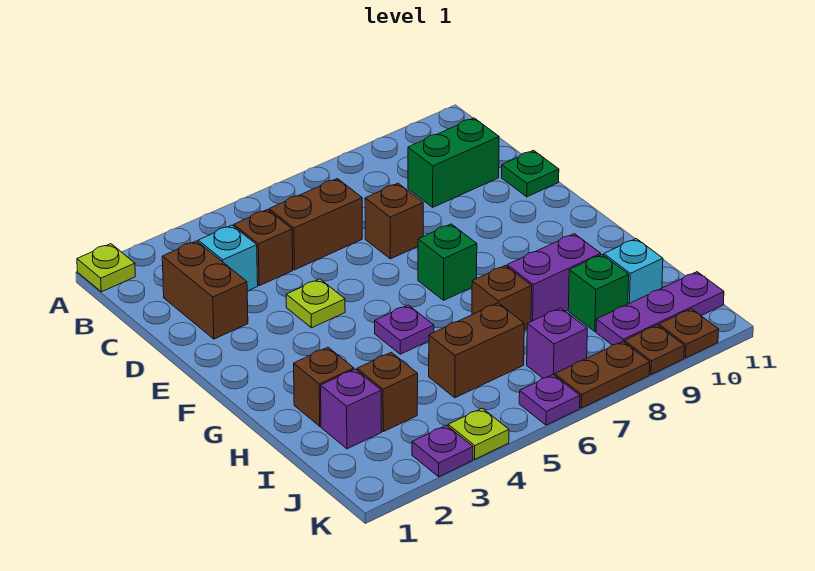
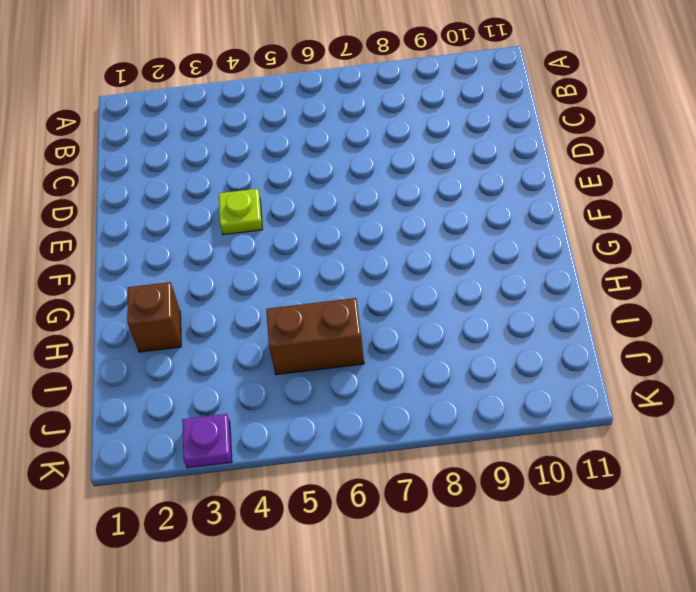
none -> lime plate A1 level 1
none -> brown brick C2:D2 level 1
none -> cyan brick C3 level 1

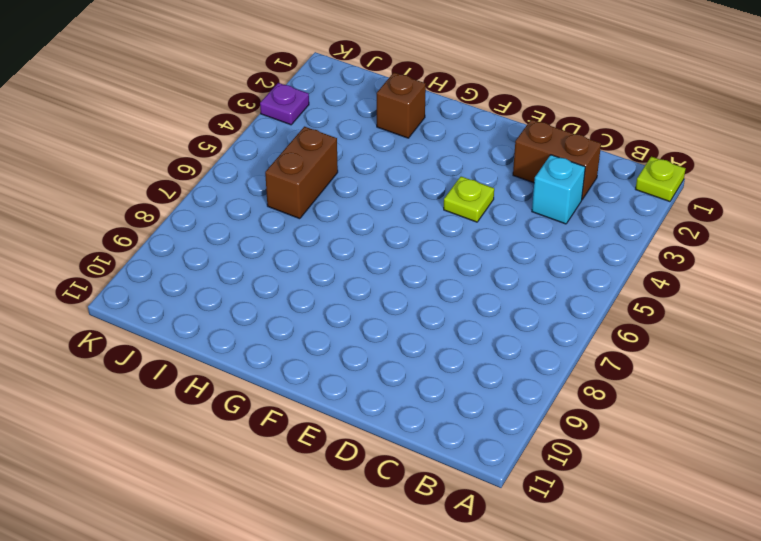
none -> brown brick C4 level 1
none -> brown brick C5:C6 level 1
none -> green brick C9:C10 level 1

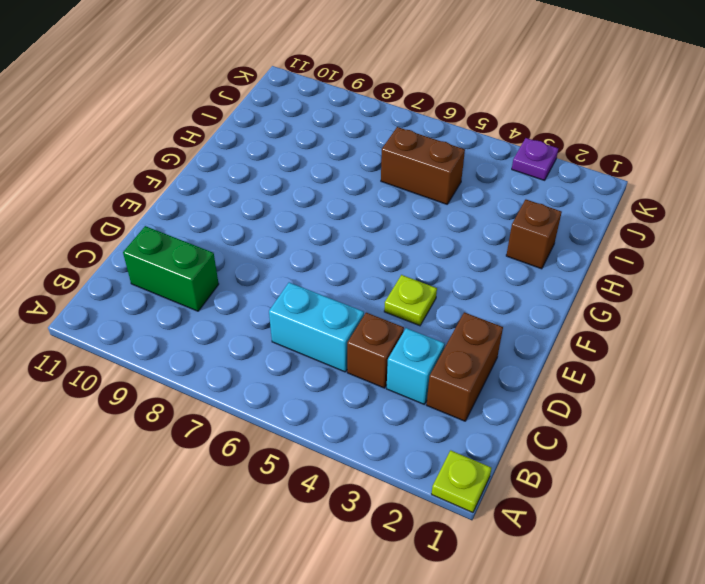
cyan brick C5:C6 level 1 -> brown brick C5:C6 level 1
none -> brown brick D7 level 1
none -> green plate D11 level 1
none -> green brick F7 level 1

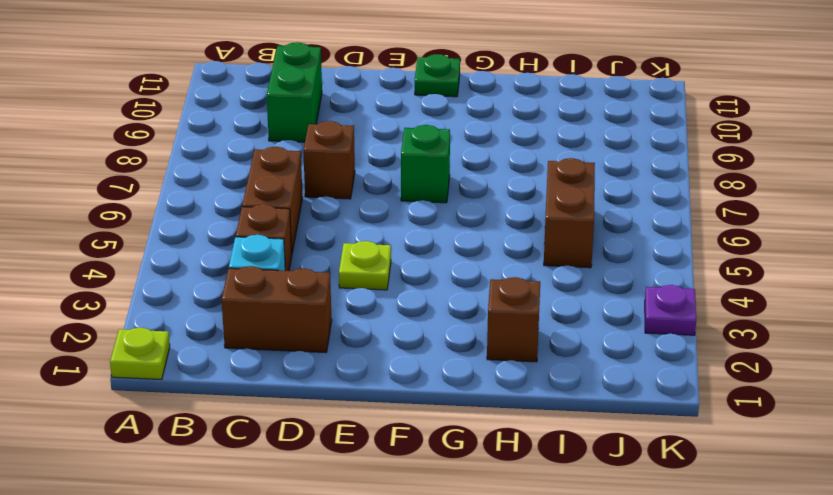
green plate F11 level 1 -> green plate D11 level 1
none -> purple plate G5 level 1
none -> brown brick H7 level 1
none -> purple brick H8:H9 level 1

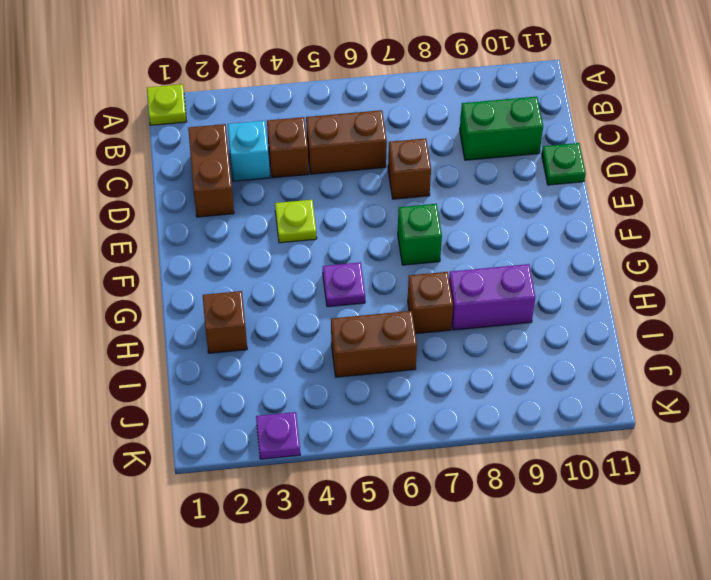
none -> purple brick I2 level 1
none -> brown brick I3 level 1
none -> green brick I9 level 1

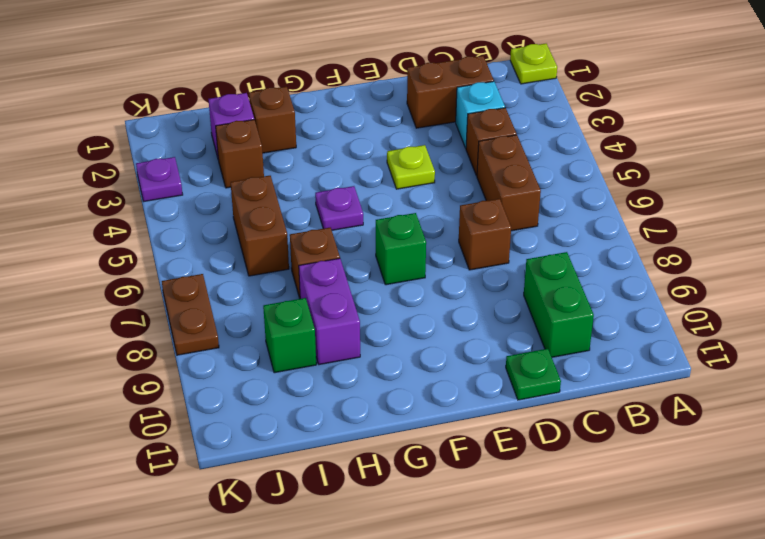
none -> cyan brick I10 level 1
none -> purple brick J7 level 1
none -> purple plate J9:J11 level 1

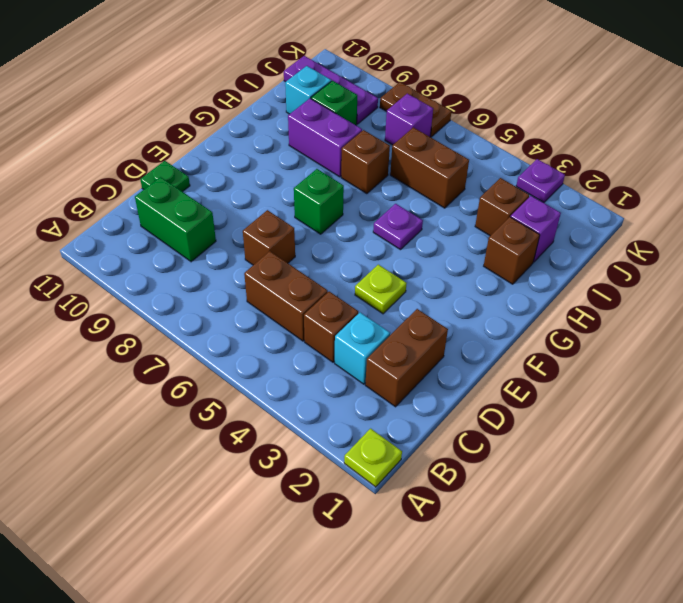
none -> lime plate K4 level 1
none -> purple plate K6 level 1
none -> brown plate K9 level 1

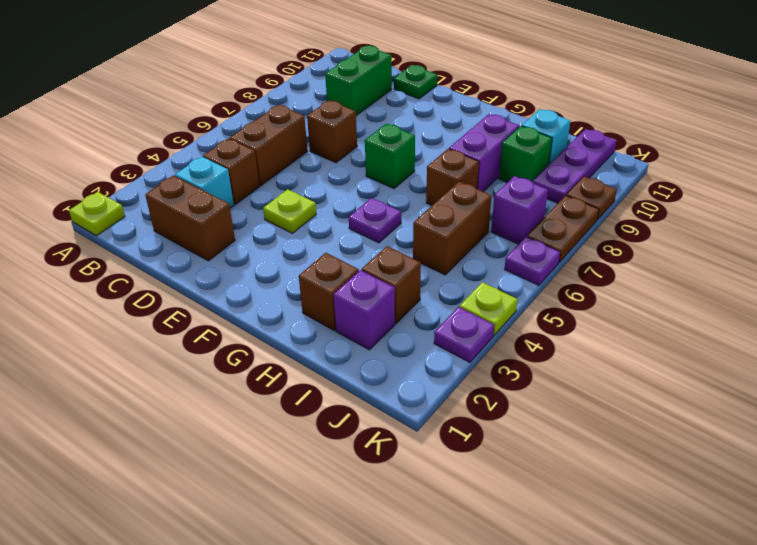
none -> brown plate K10 level 1

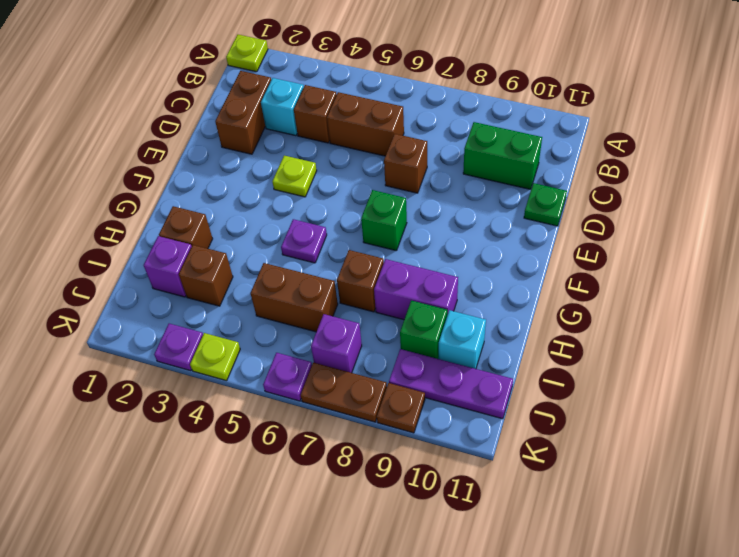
none -> brown plate K10 level 1

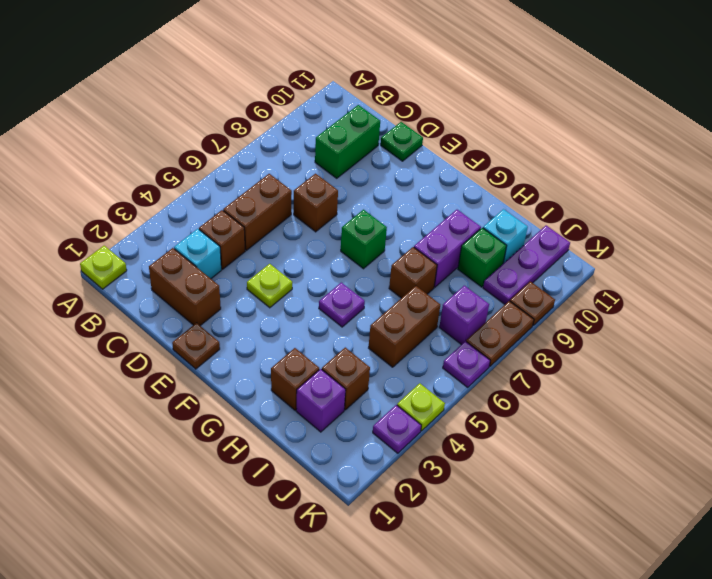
brown plate E1 level 1 -> brown plate K10 level 1

